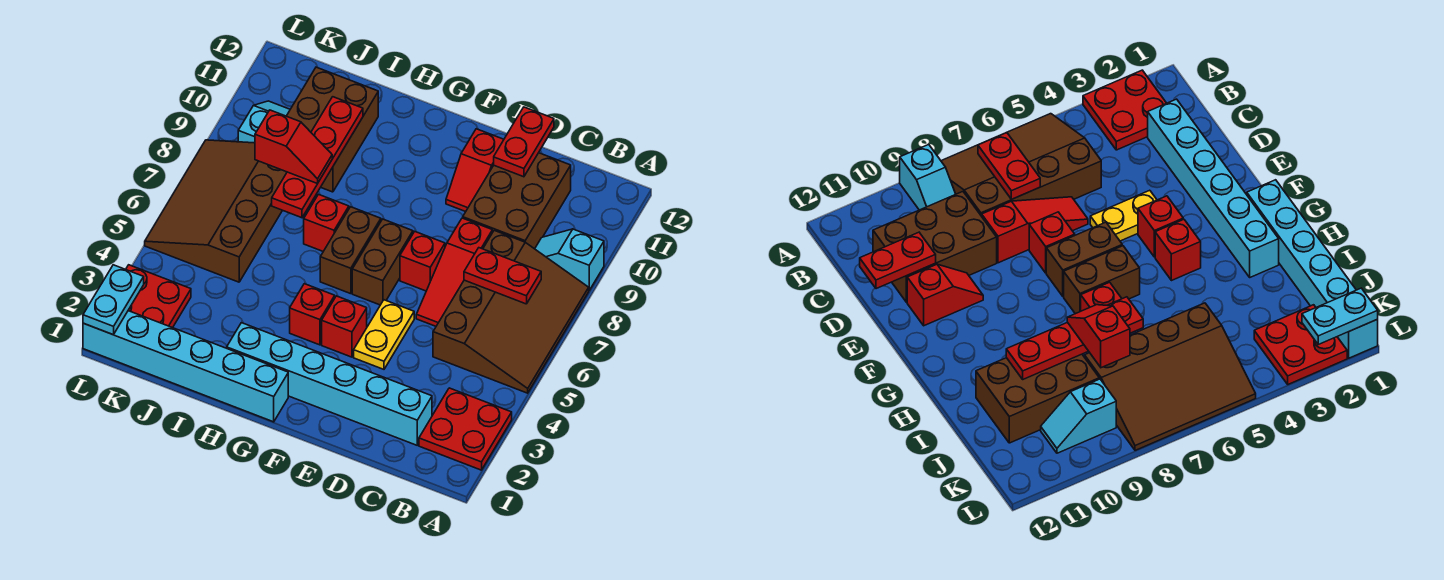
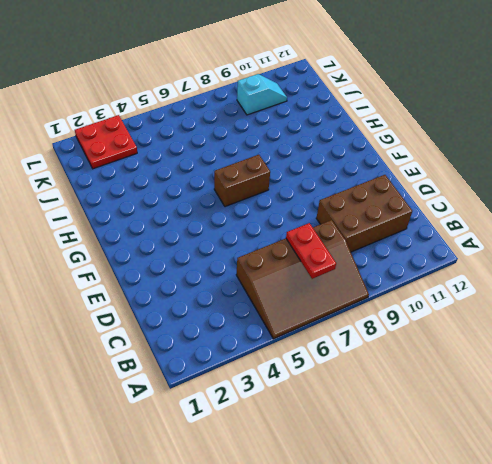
none -> red plate A2:B3 level 1
none -> cyan slope A9:B9 level 1 top A
none -> cyan brick C2:H2 level 1

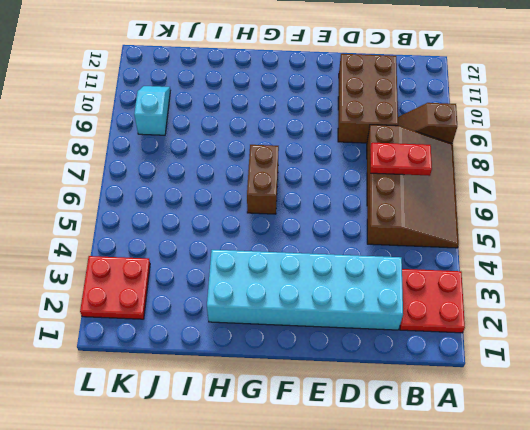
brown slope A9:B9 level 1 top A -> cyan slope A9:B9 level 1 top A
cyan brick C2:H3 level 1 -> cyan brick C2:H2 level 1
none -> red slope D6:D8 level 1 top 8
none -> yellow plate E4:E5 level 1
none -> red brick E7 level 1

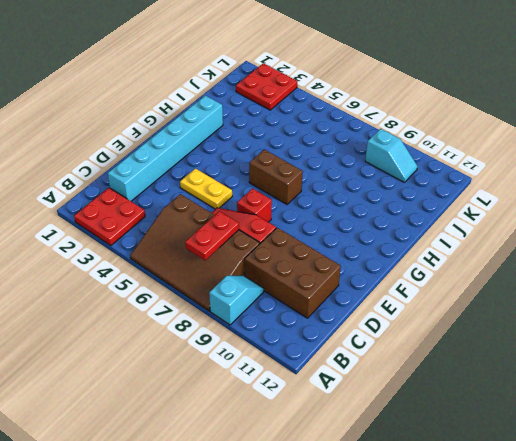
none -> red slope E10:E11 level 1 top 11
none -> red brick F4 level 1
none -> brown brick F6:F7 level 1

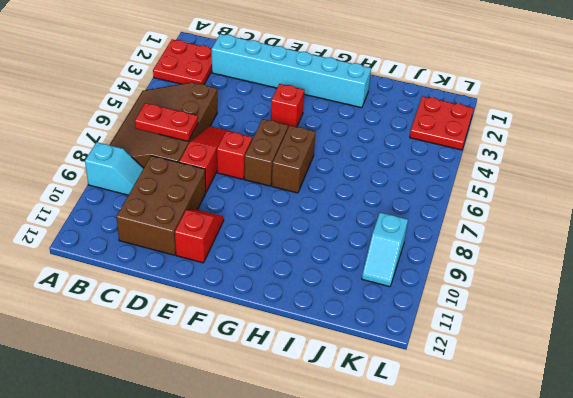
none -> yellow plate E4:E5 level 1
none -> cyan brick G1:L1 level 1
none -> red brick G4 level 1

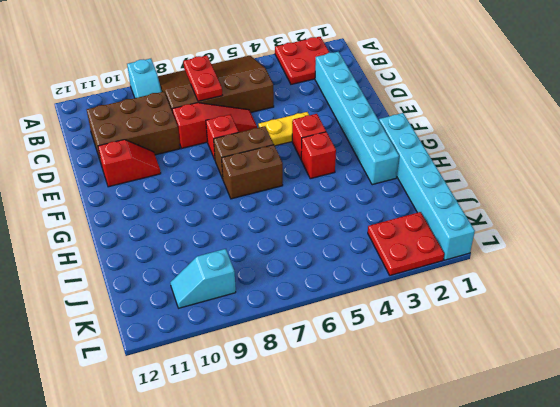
none -> red brick H7 level 1
none -> brown brick I9:J11 level 1
none -> brown slope J5:L8 level 1 top J

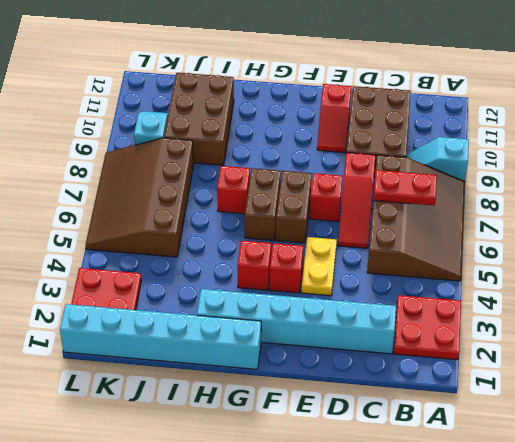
none -> red plate D11:D12 level 2
none -> red plate I7:I10 level 2
none -> cyan plate L1:L2 level 2

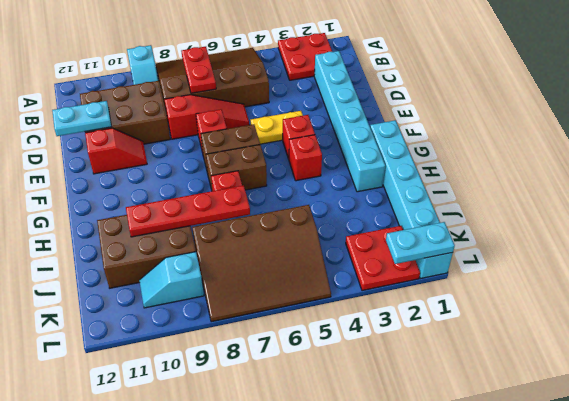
cyan plate D11:D12 level 2 -> red plate D11:D12 level 2
none -> red slope I8:J8 level 3 top J

